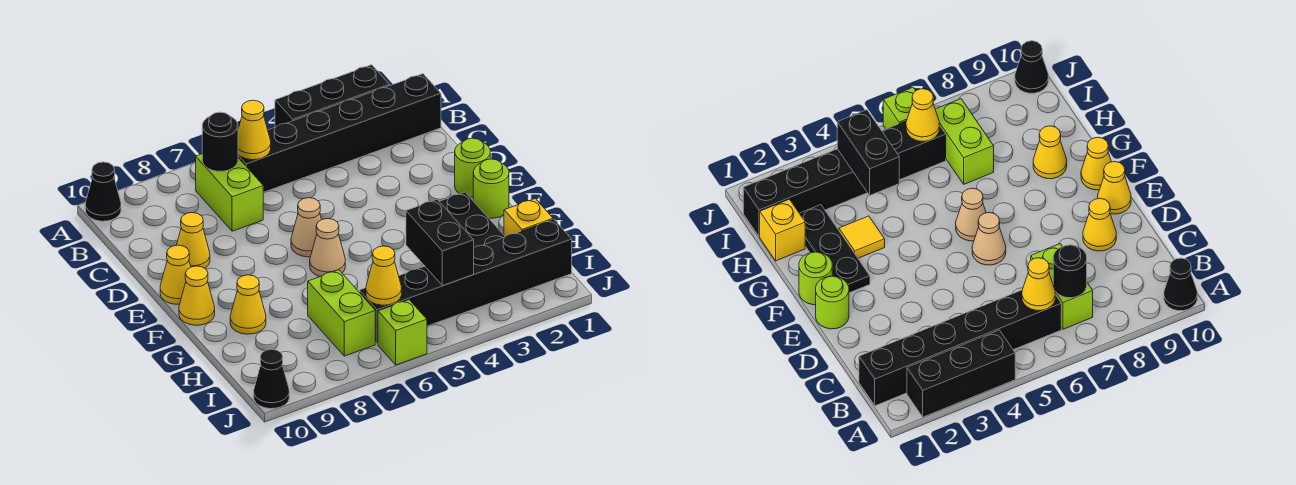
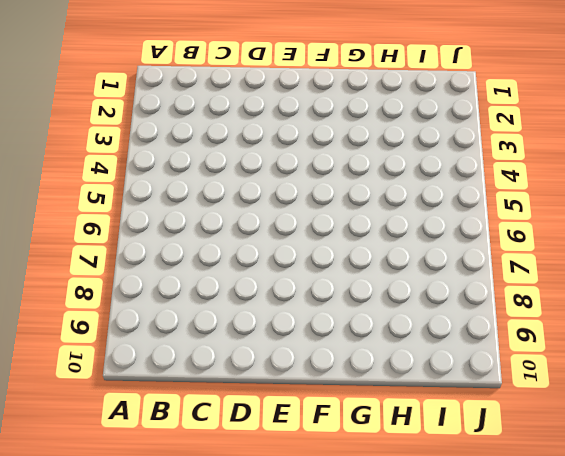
none -> black brick A2:A4 level 1
none -> black cone A10 level 1
none -> black brick B1:B6 level 1

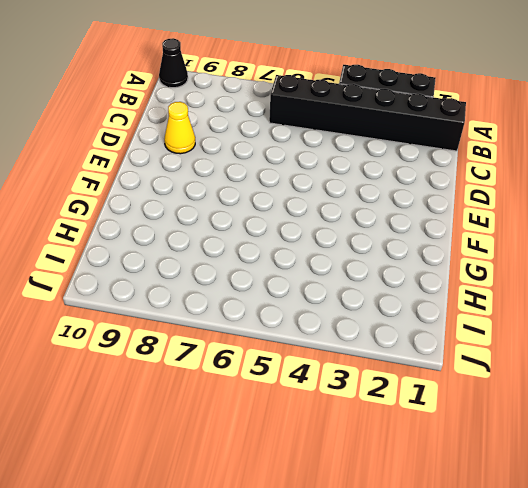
none -> lime brick B7:C7 level 1
none -> lime round brick E1 level 1
none -> tan cone E6 level 1

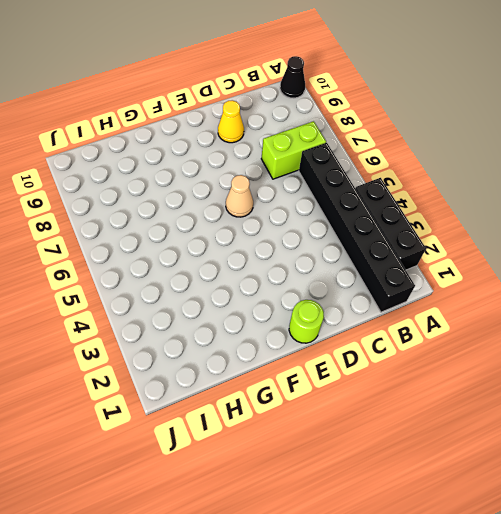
none -> yellow cone E10 level 1
none -> lime round brick F1 level 1
none -> black plate F2:H2 level 1

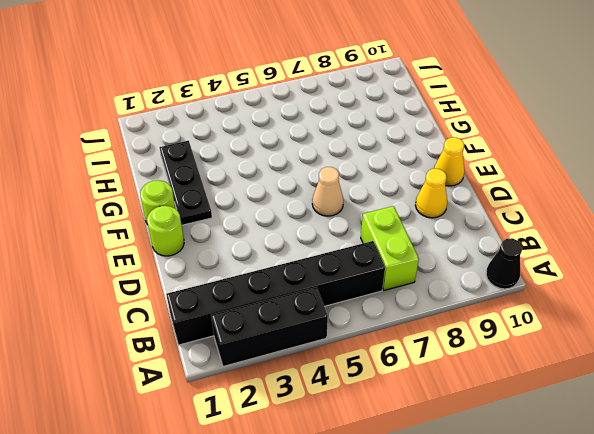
none -> tan cone F6 level 1
none -> yellow cone F10 level 1
none -> yellow tile G3 level 1

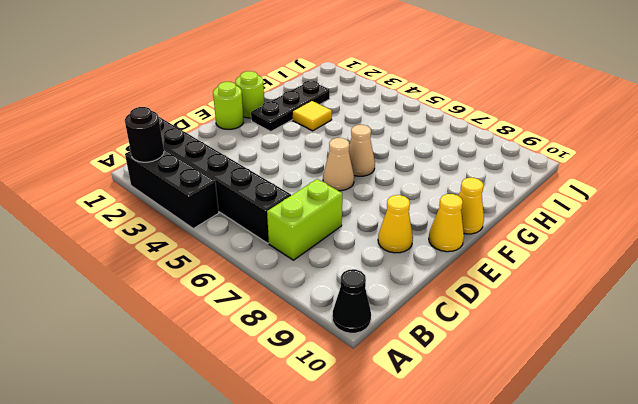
black round brick A2 level 2 -> black round brick B7 level 2
none -> yellow cone G9 level 1
none -> yellow brick H1 level 1
none -> lime brick H7:I7 level 1

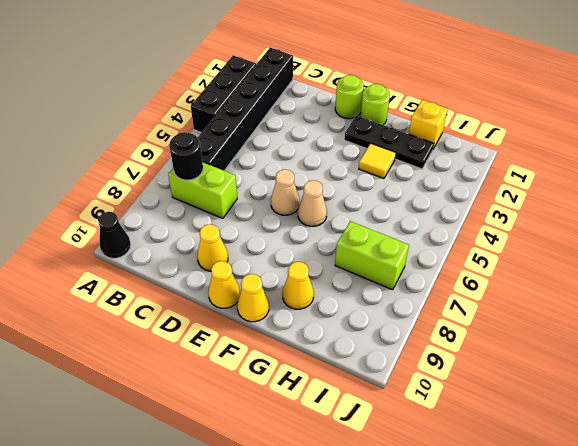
none -> black brick I1:I6 level 1
none -> lime brick J6 level 1
none -> black cone J10 level 1

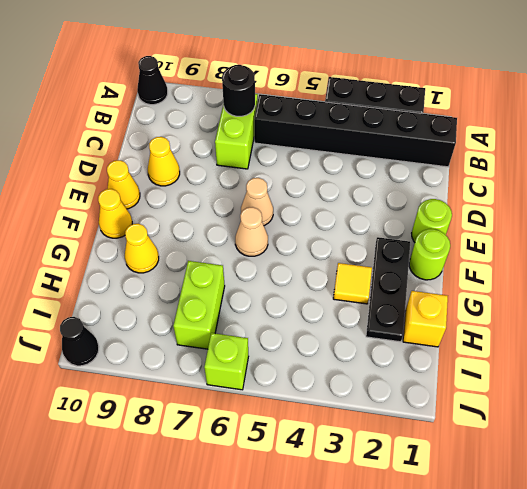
none -> black brick I1:I6 level 1
none -> yellow cone B6 level 2
none -> black brick H4:I4 level 2

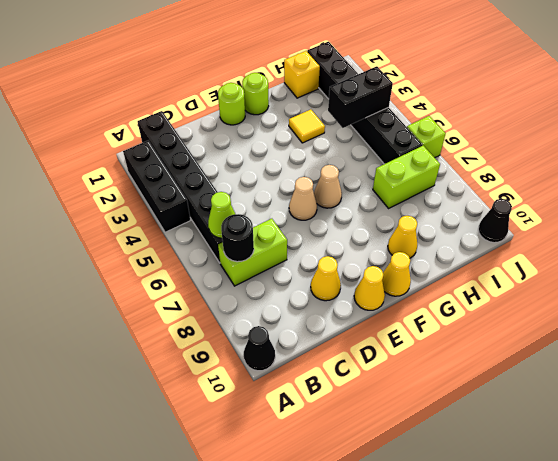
lime cone B6 level 2 -> yellow cone B6 level 2
none -> black plate F2:H2 level 1
none -> yellow cone I6 level 2

